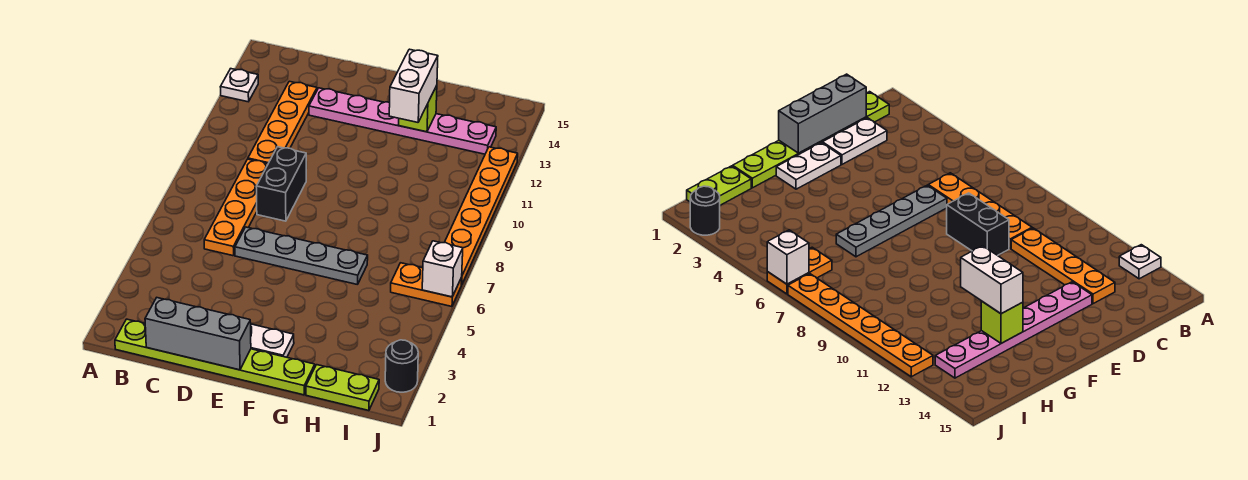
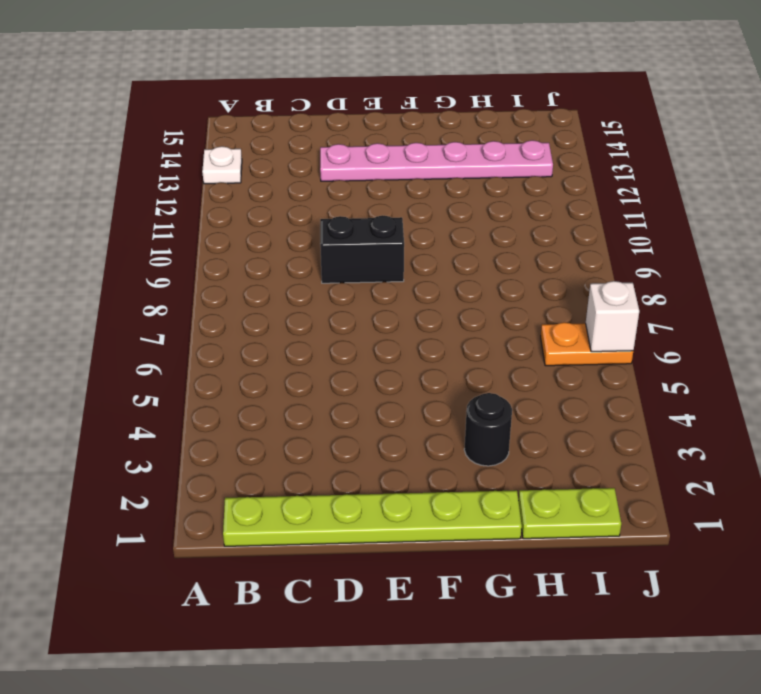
black brick D9:E9 level 1 -> black brick D8:D9 level 1
black round brick G3 level 1 -> black round brick J2 level 1
none -> white plate C2:D2 level 1
none -> orange plate C6:C9 level 1
none -> orange plate C10:C13 level 1

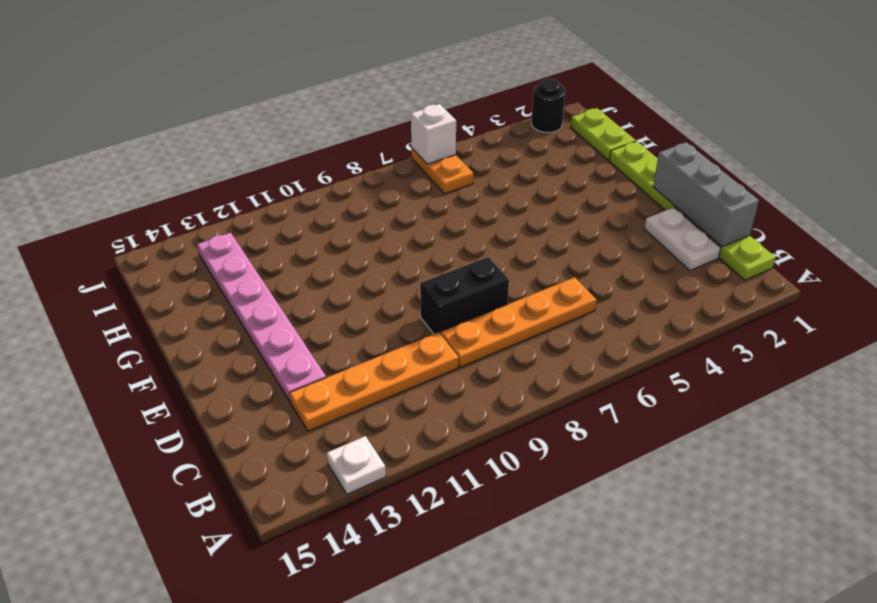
none -> grey plate D6:G6 level 1
none -> white plate E2:F2 level 1
none -> orange plate J7:J12 level 1

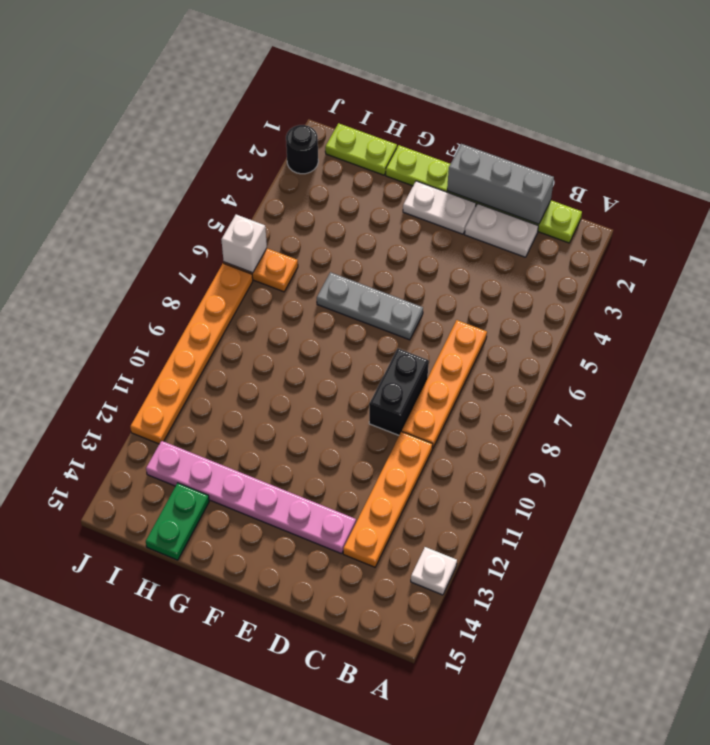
grey plate E6:G6 level 1 -> grey plate D6:G6 level 1
green plate H14:H15 level 1 -> none
none -> lime brick G13 level 2
none -> white brick G12:G13 level 3

